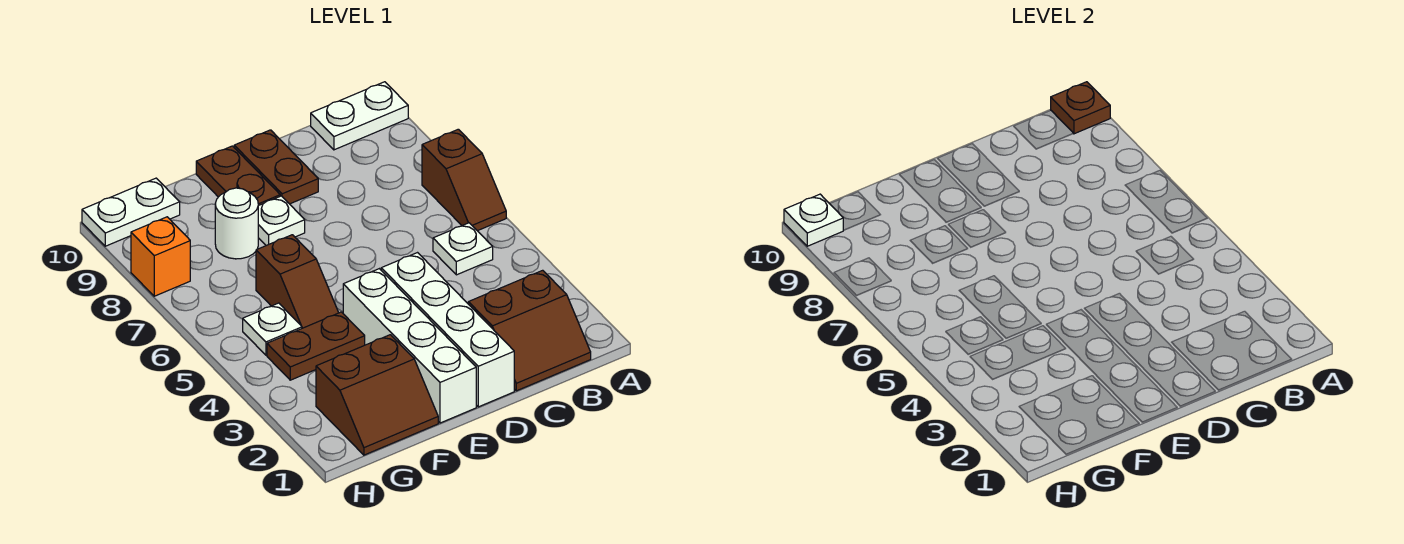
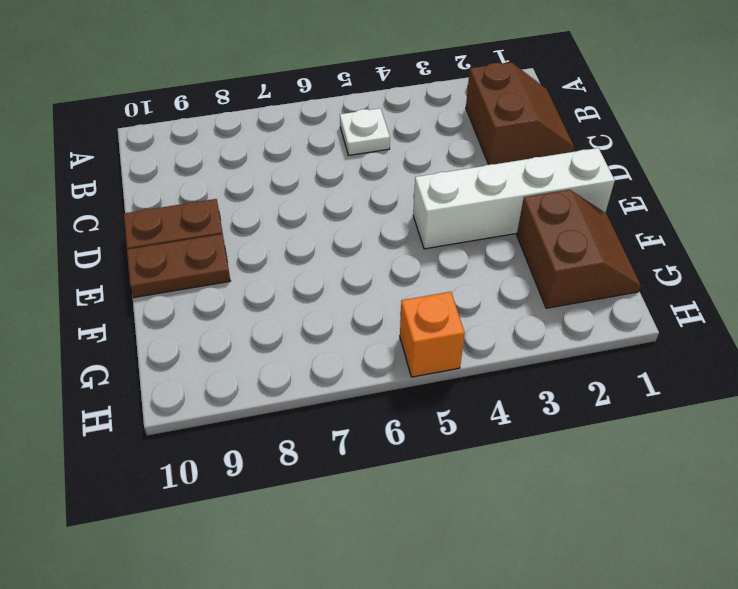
orange brick H5 level 1 -> orange brick H8 level 1
none -> brown slope A6:A7 level 1 top 7
none -> white plate A10:B10 level 1
none -> white brick D1:D4 level 1

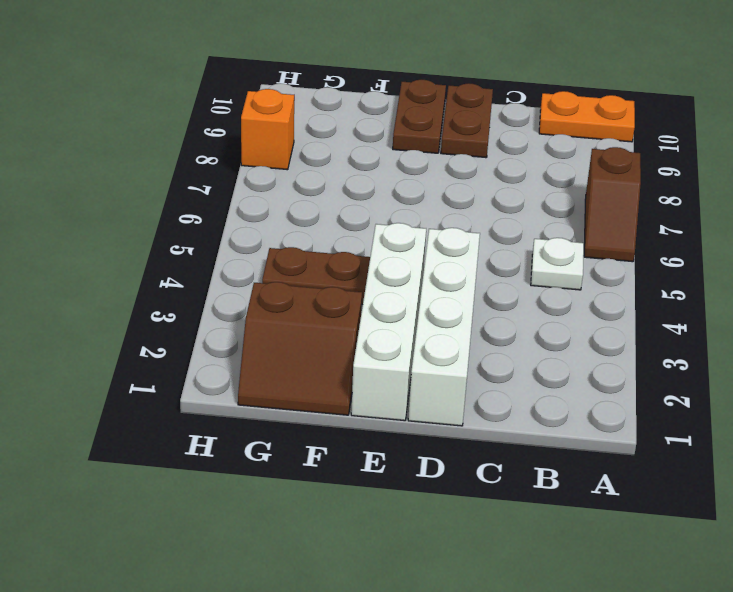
orange plate A10:B10 level 1 -> white plate A10:B10 level 1
none -> brown slope B1:C2 level 1 top 2
none -> white plate E8 level 1
none -> brown slope F5:F6 level 1 top 6

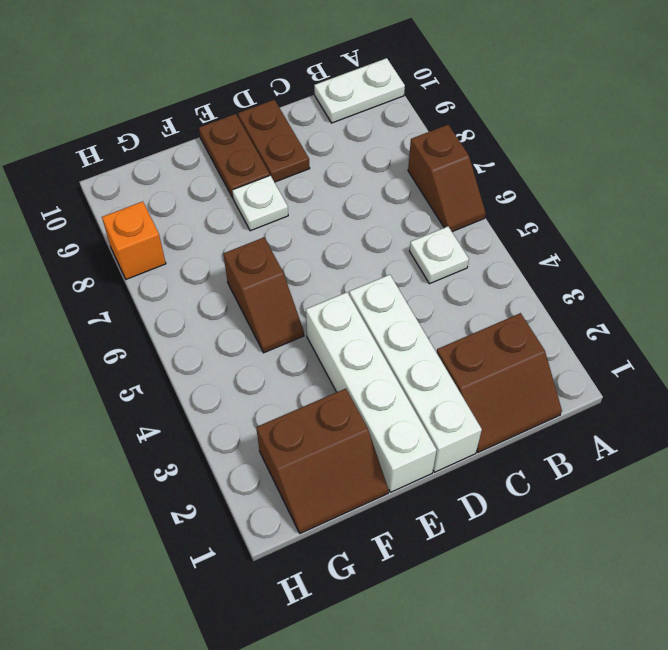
none -> brown plate F4:G4 level 1
none -> white round brick F8 level 1
none -> white plate G5 level 1

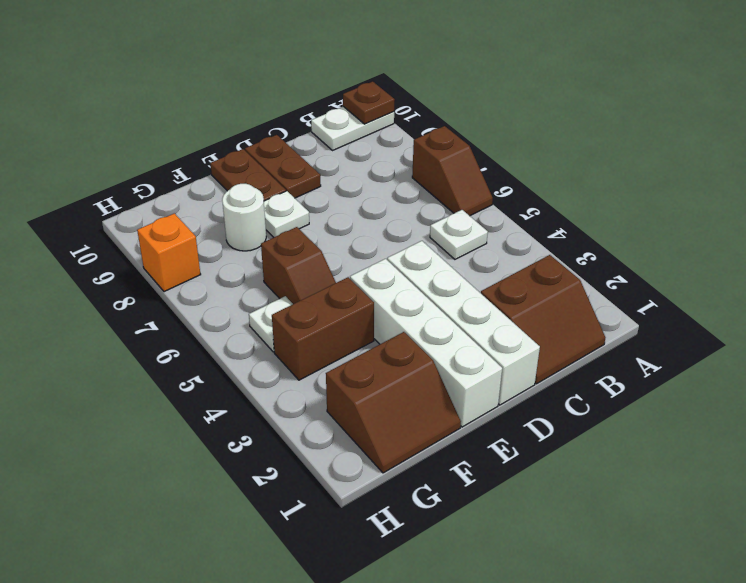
brown brick F4:G4 level 1 -> brown plate F4:G4 level 1
none -> white plate G10:H10 level 1
none -> white plate H10 level 2

